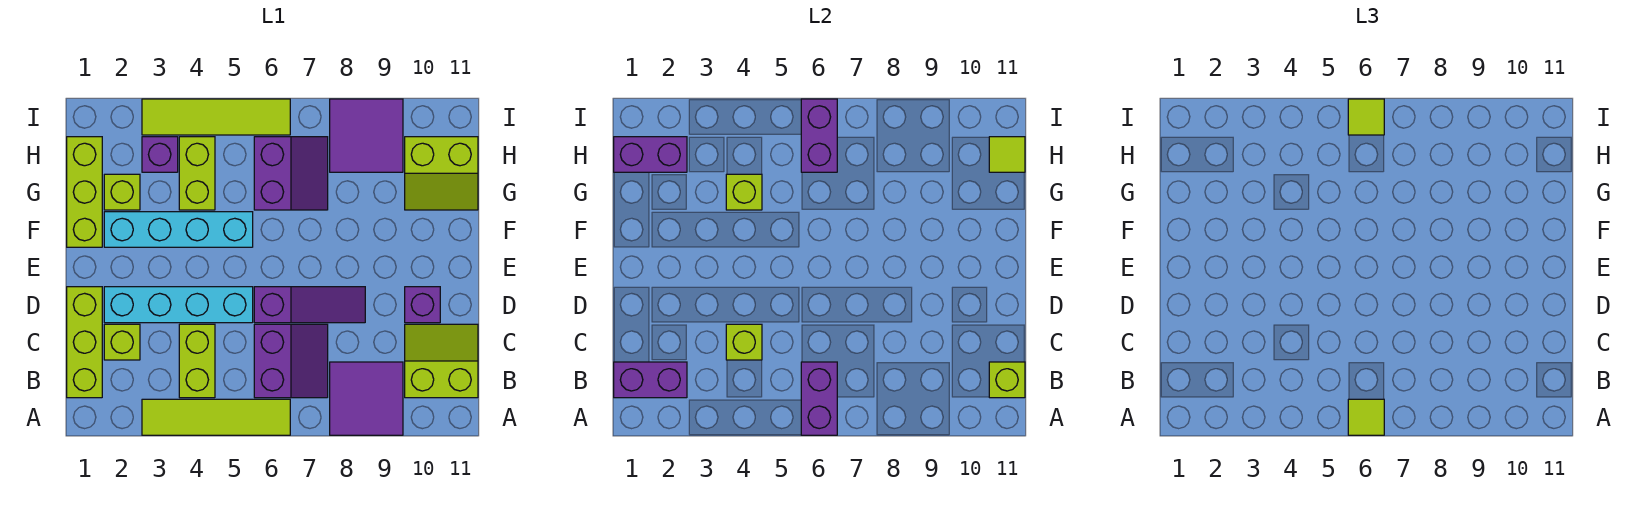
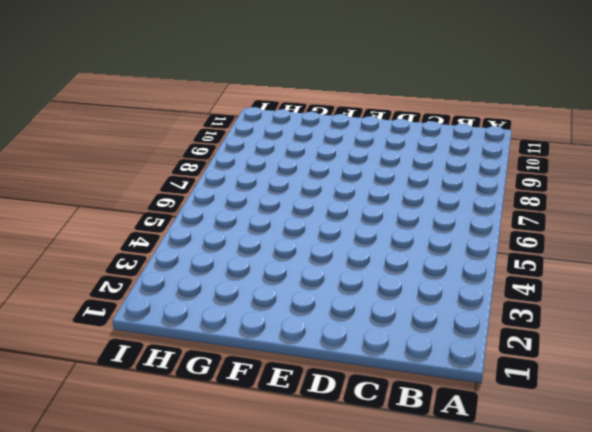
none -> lime tile A3:A6 level 1
none -> purple tile A8:B9 level 1
none -> lime brick B1:D1 level 1

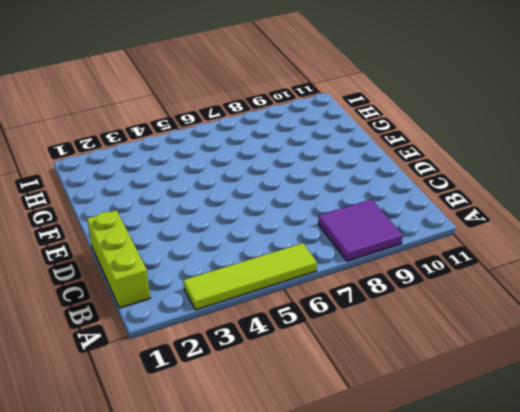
none -> lime brick B4:C4 level 1
none -> purple slope B6:C7 level 1 top 6
none -> lime slope B10:C11 level 1 top B

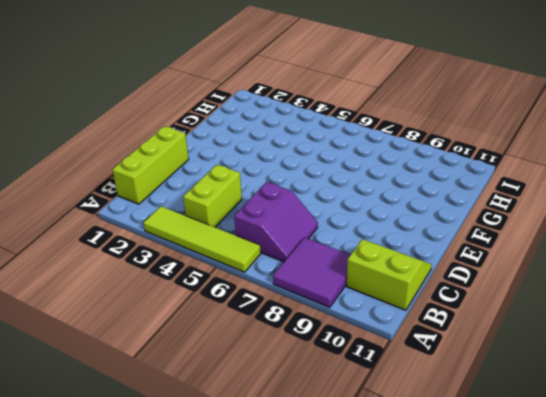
none -> lime brick C2 level 1
none -> cyan brick D2:D5 level 1
none -> purple slope D6:D8 level 1 top 6

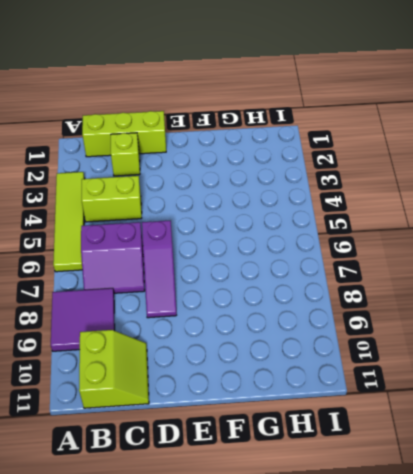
none -> cyan brick D2:D5 level 1
none -> purple brick D10 level 1
none -> lime brick F1:H1 level 1

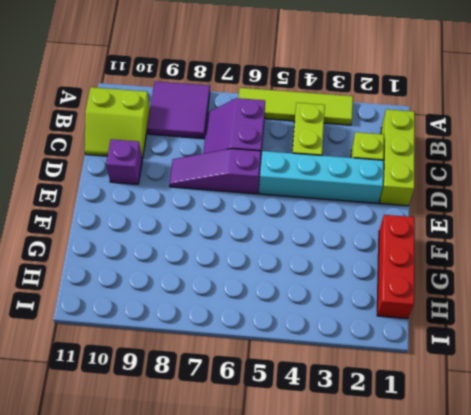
red brick F1:H1 level 1 -> lime brick F1:H1 level 1
none -> cyan brick F2:F5 level 1
none -> lime brick G2 level 1
none -> lime brick G4:H4 level 1

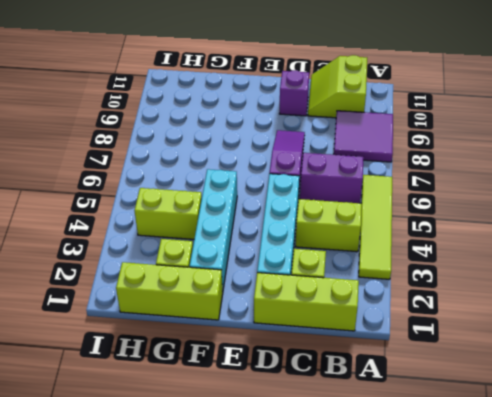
none -> purple slope G6:H7 level 1 top 6
none -> lime slope G10:H11 level 1 top H
none -> purple brick H3 level 1

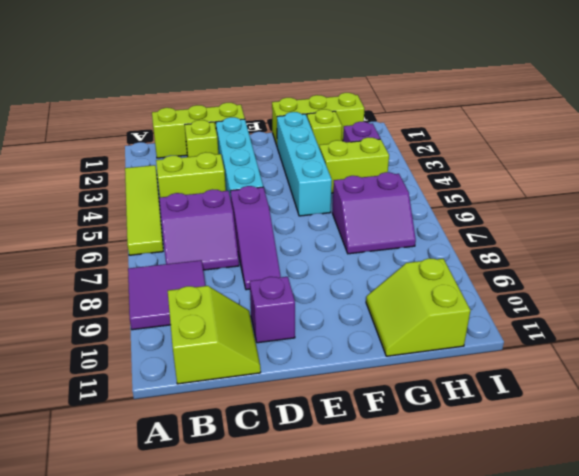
none -> purple tile H8:I9 level 1
none -> lime tile I3:I6 level 1
none -> purple brick A6:B6 level 2

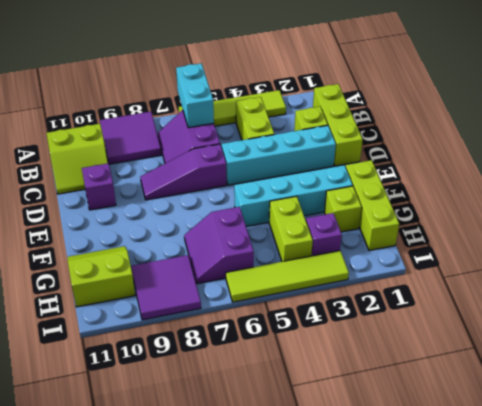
cyan brick A6:B6 level 2 -> purple brick A6:B6 level 2
none -> purple brick B1:B2 level 2
none -> lime brick B11 level 2
none -> lime brick C4 level 2

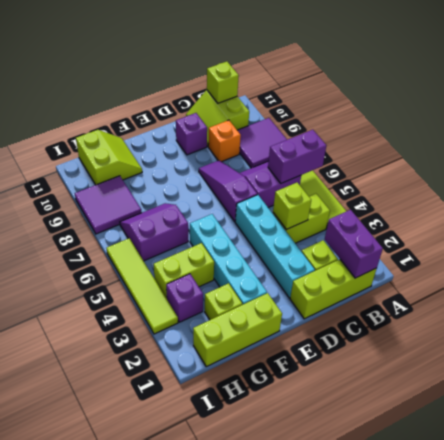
orange brick C9 level 1 -> none
none -> lime brick G4 level 2
none -> purple brick H1:H2 level 2
none -> purple brick H6:I6 level 2

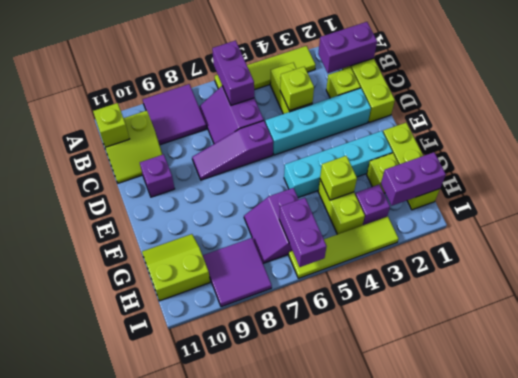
none -> lime tile H11 level 2
none -> lime tile A6 level 3
none -> lime tile I6 level 3

